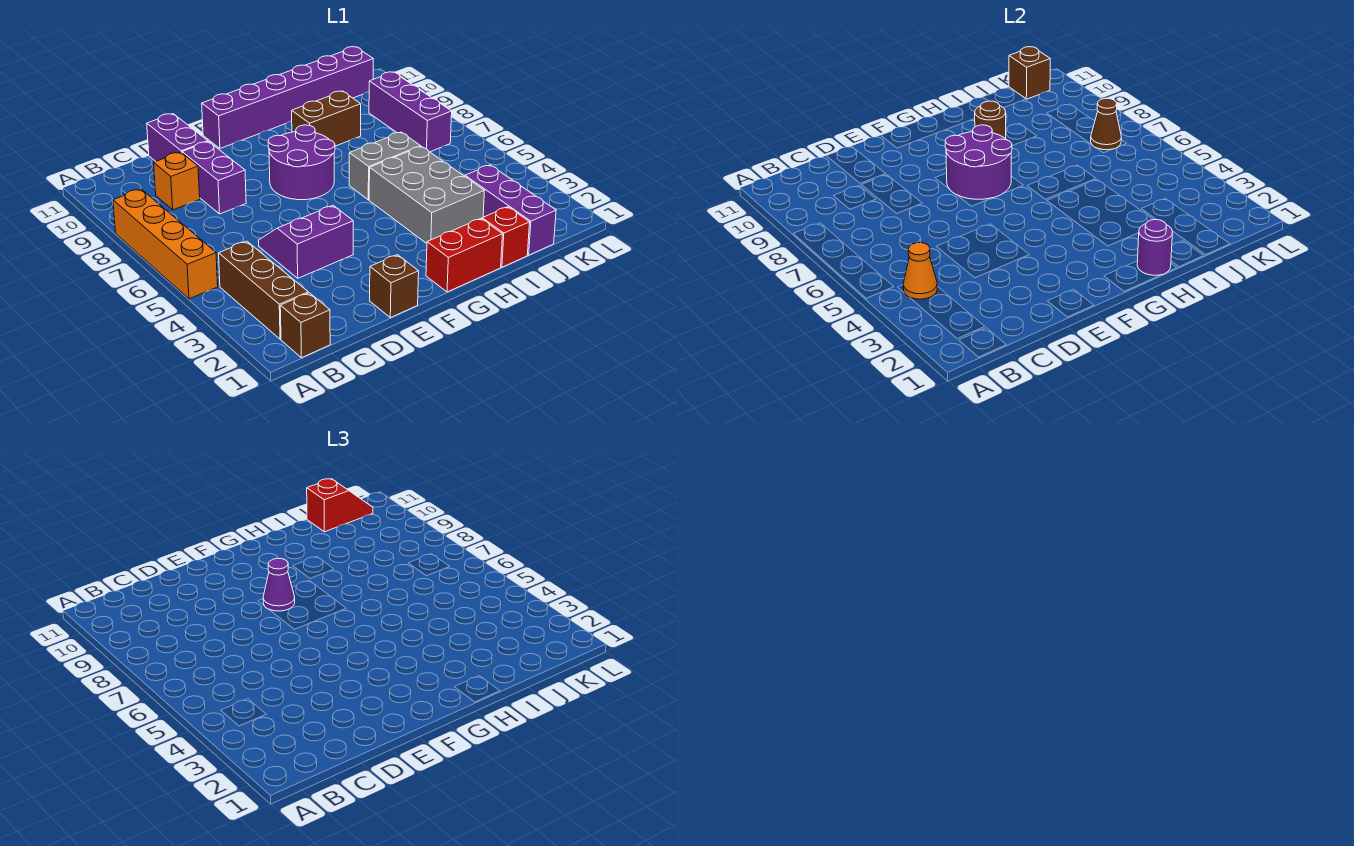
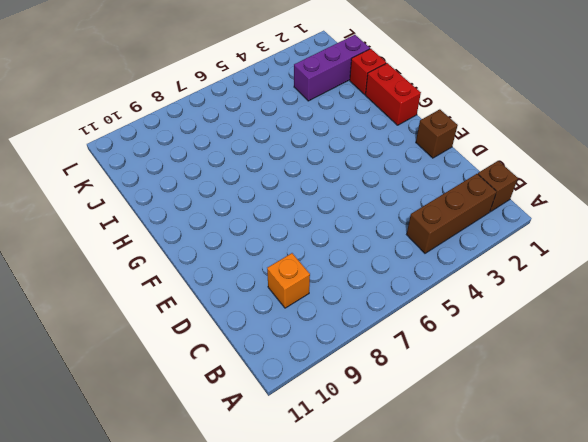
none -> orange brick A5:A8 level 1
none -> purple slope D4:E5 level 1 top 4
none -> purple brick D8:D9 level 1

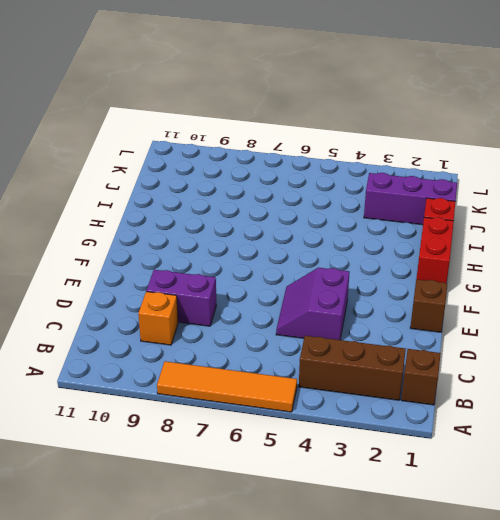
orange tile A5:A8 level 1 -> orange brick A5:A8 level 1
none -> purple brick D10:D11 level 1
none -> purple round brick F7:G8 level 1
none -> purple brick F11:K11 level 1

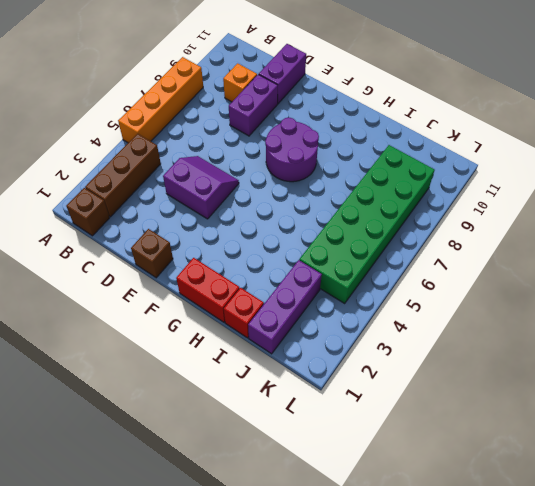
green brick J4:K9 level 1 -> purple brick K7:K9 level 1
none -> purple brick F11:K11 level 1
none -> grey brick H3:I5 level 1
none -> grey brick H6:I6 level 1

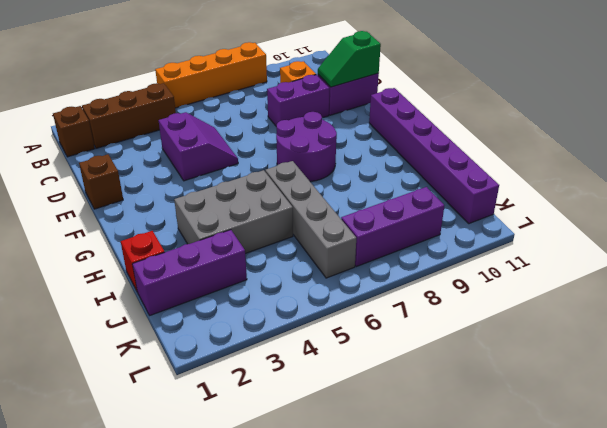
green slope D10:D11 level 2 top 11 -> none
grey brick H6:K6 level 1 -> grey brick H6:I6 level 1
none -> red brick G1:H1 level 1
none -> brown brick H9:I9 level 1
none -> orange cone B4 level 2

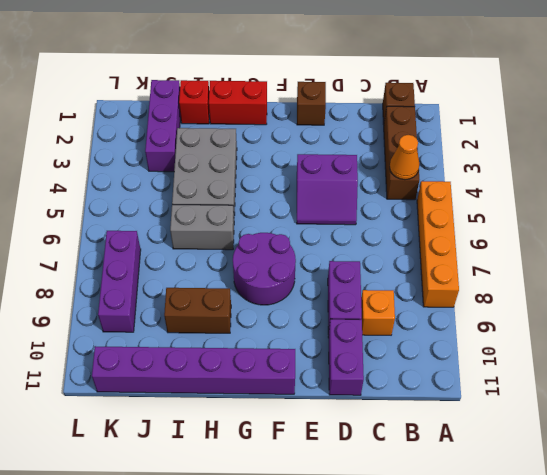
none -> purple round brick F7:G8 level 2
none -> purple round brick H1 level 2
none -> brown round brick H9 level 2

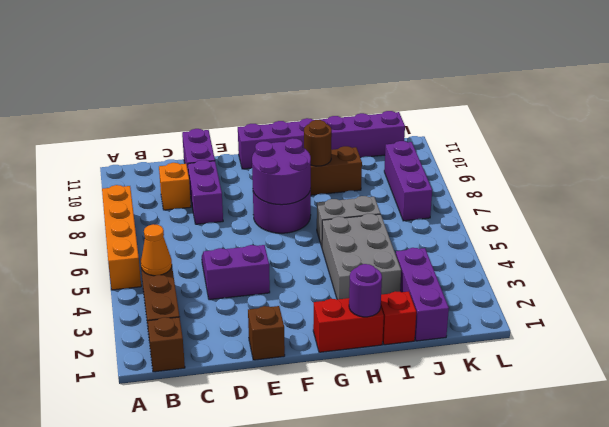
none -> brown cone K7 level 2
none -> brown brick K11 level 2
none -> purple cone F8 level 3

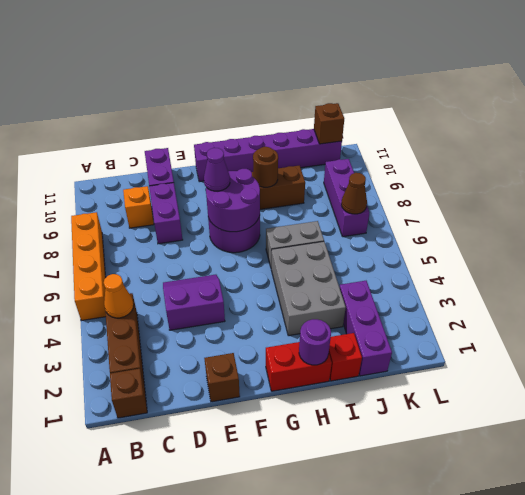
none -> red slope J11:K11 level 3 top J

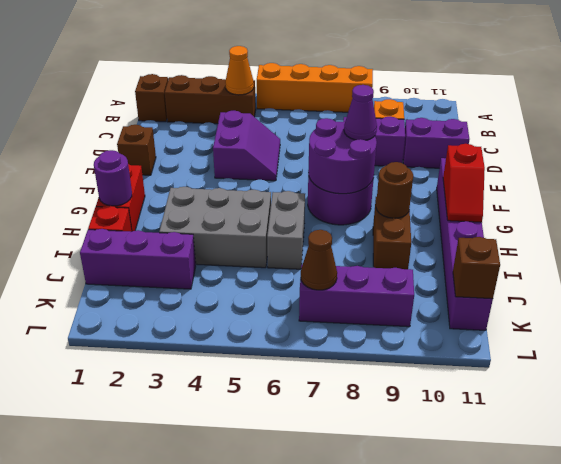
red slope G11:H11 level 2 top G -> red slope J11:K11 level 3 top J

